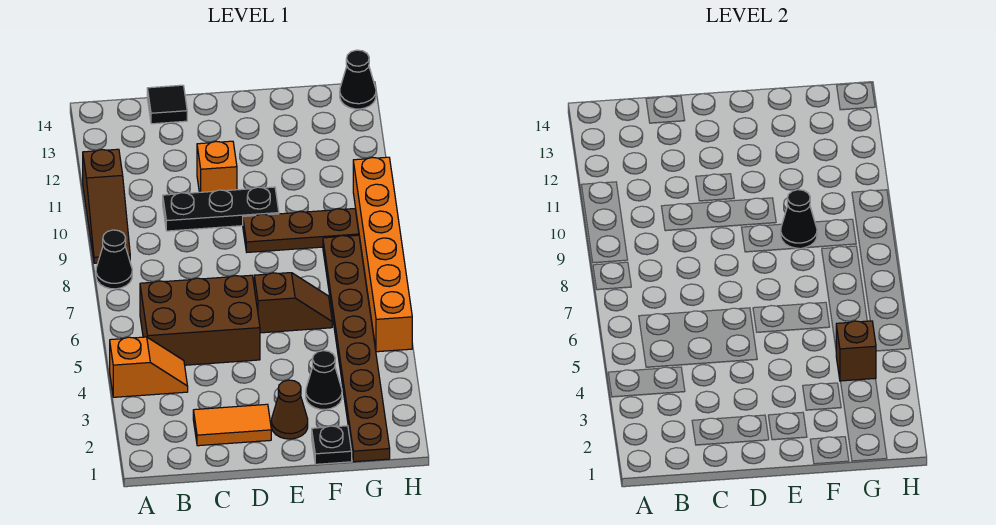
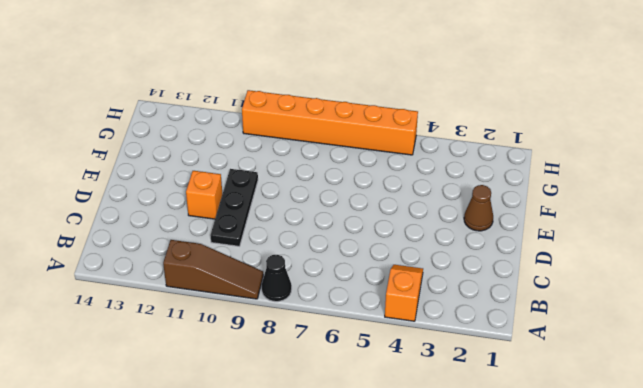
none -> brown brick B5:D6 level 1
none -> orange tile C2:D2 level 1
none -> black tile C14 level 1

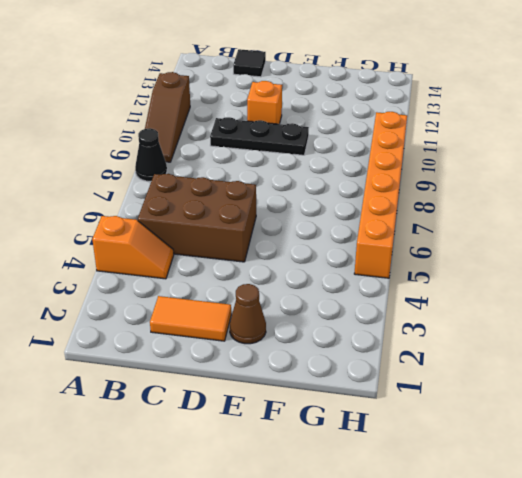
none -> brown slope E6:F6 level 1 top E
none -> brown plate E9:G9 level 1
none -> black plate F1 level 1

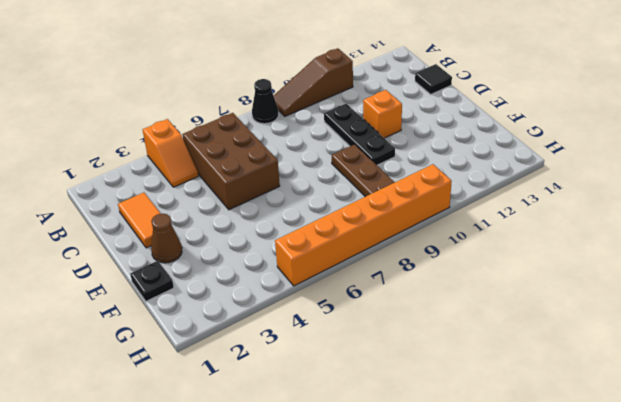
none -> brown slope E6:F6 level 1 top E
none -> black cone F3 level 1
none -> brown plate G1:G8 level 1

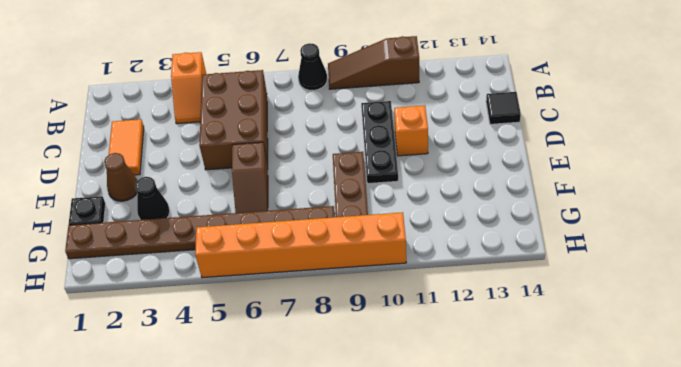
none -> black cone H14 level 1
none -> black cone F9 level 2
none -> brown brick G4 level 2

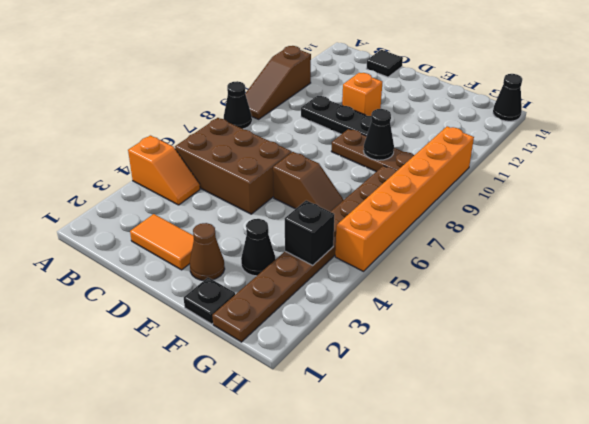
black brick G4 level 2 -> brown brick G4 level 2

